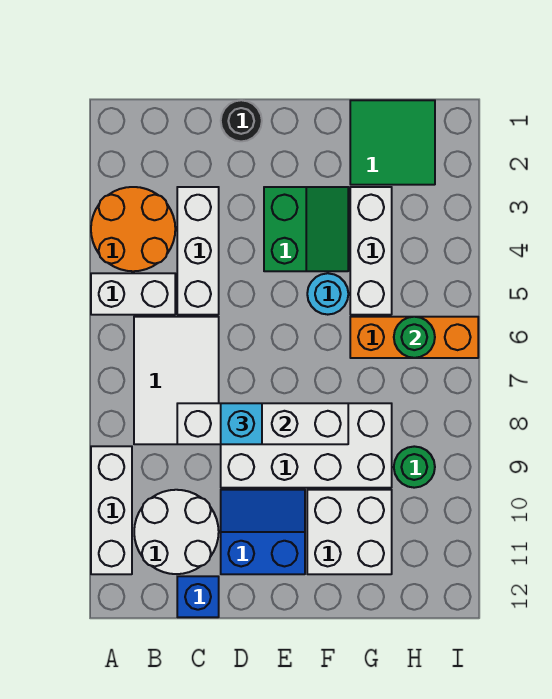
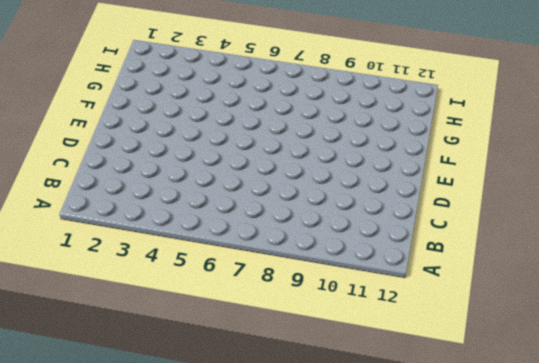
none -> orange round brick A3:B4 level 1
none -> white brick A5:B5 level 1
none -> white brick A9:A11 level 1

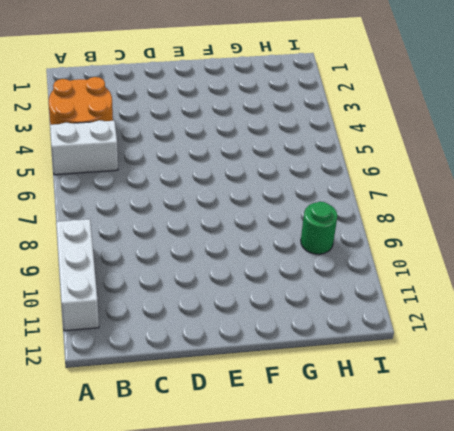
none -> white tile B6:C8 level 1
none -> white round brick B10:C11 level 1
none -> white brick C3:C5 level 1

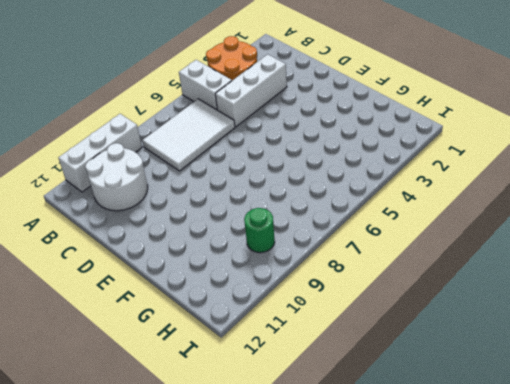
none -> blue brick C12 level 1
none -> black round brick D1 level 1
none -> white brick D8:G9 level 1

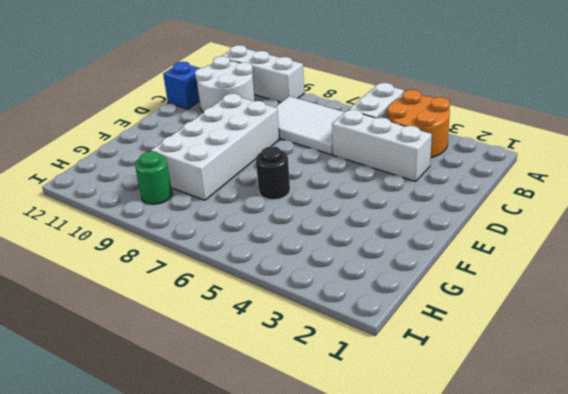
black round brick F6 level 1 -> black round brick D1 level 1
none -> blue slope D10:E11 level 1 top 11
none -> green slope E3:F4 level 1 top E
none -> cyan round brick F5 level 1

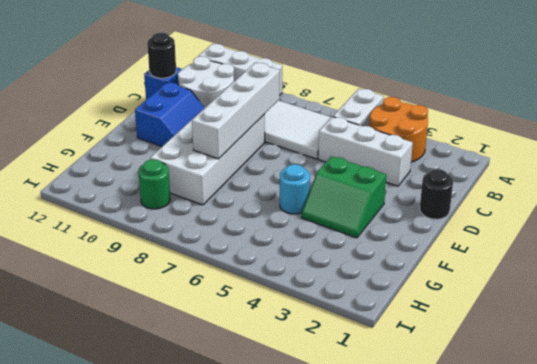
black round brick C12 level 2 -> none
none -> white brick F10:G11 level 1
none -> green tile G1:H2 level 1
none -> white brick G3:G5 level 1

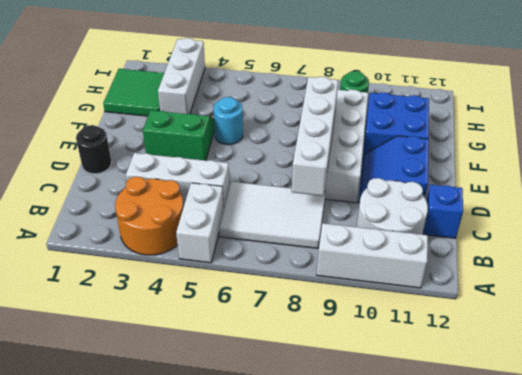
blue brick F10:G11 level 1 -> white brick F10:G11 level 1
white brick G3:I3 level 1 -> white brick G3:G5 level 1
none -> orange brick G6:I6 level 1
none -> green round brick H6 level 2
none -> cyan brick D8 level 3

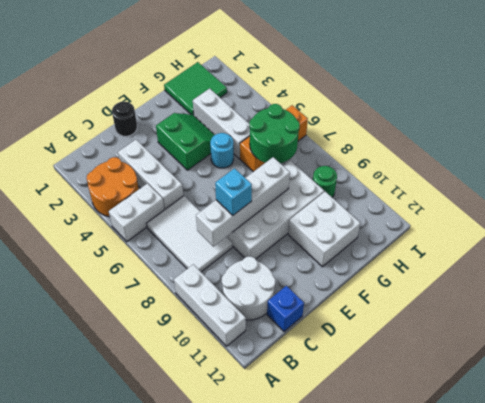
green round brick G6:H7 level 2 -> green round brick H6 level 2
none -> blue slope D10:E11 level 1 top 11

